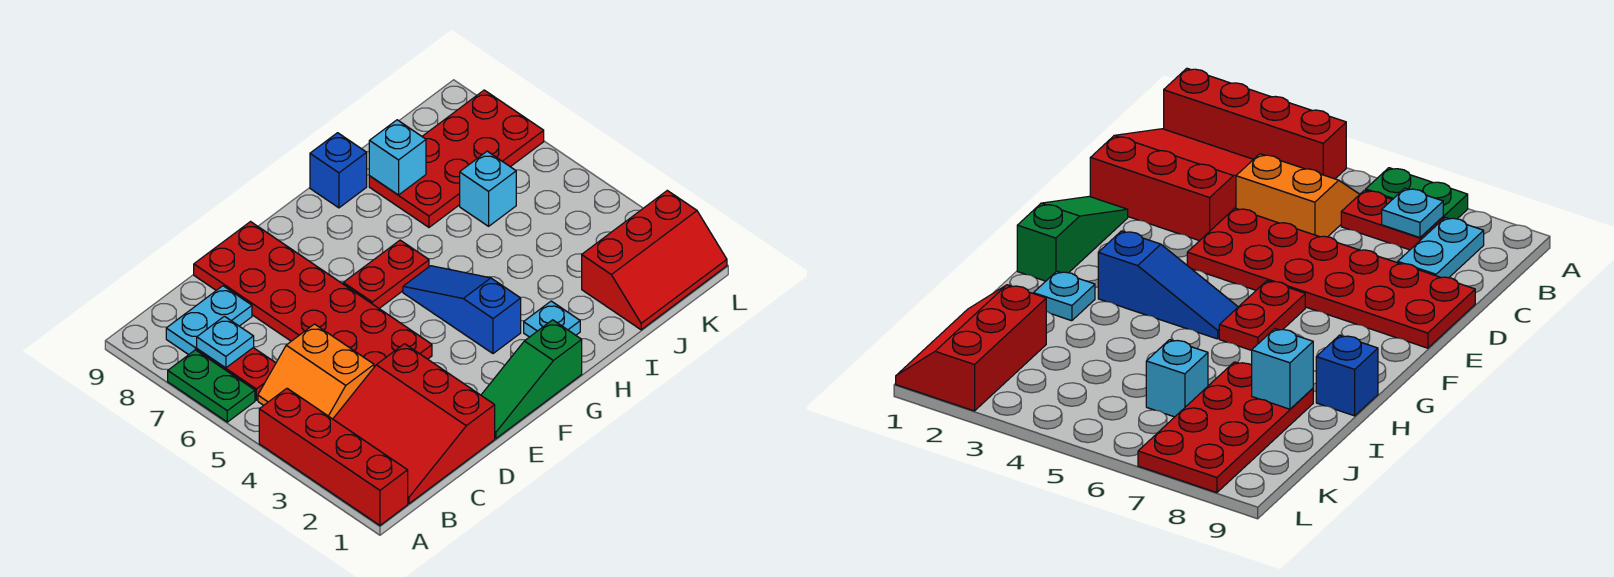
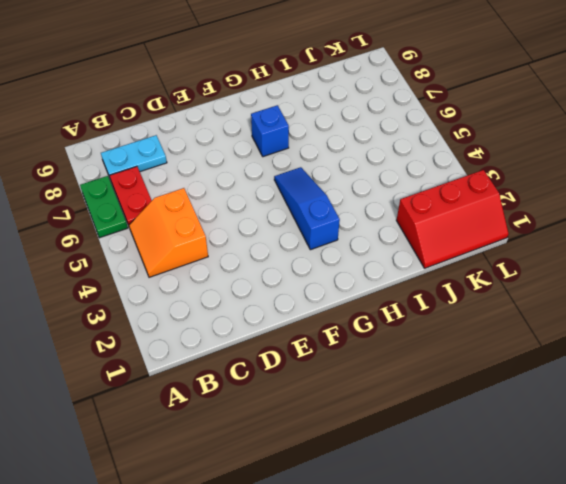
blue brick G7 level 1 -> blue brick H9 level 1
none -> red brick A1:A4 level 1
none -> red slope B1:D3 level 1 top D
none -> red plate D4:E9 level 1

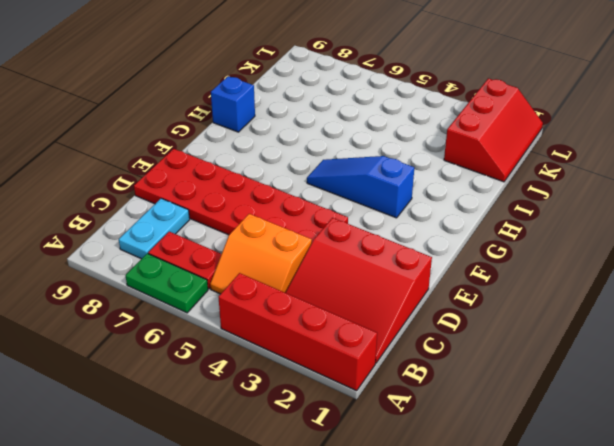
none -> green slope E1:G1 level 1 top G
none -> red plate F6:G6 level 1
none -> cyan plate H2 level 1

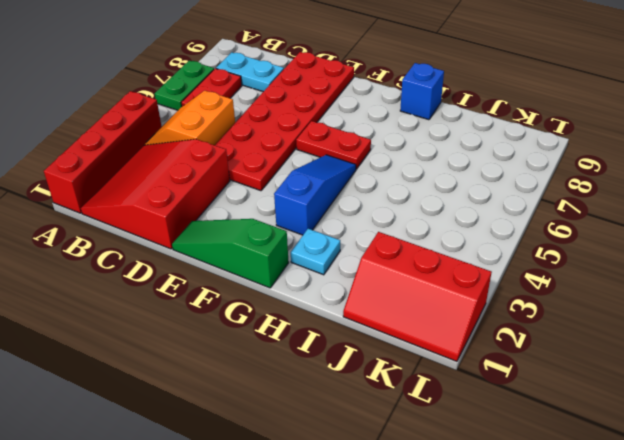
none -> red plate I7:L8 level 1
none -> cyan brick J6 level 1
none -> cyan plate B7 level 2

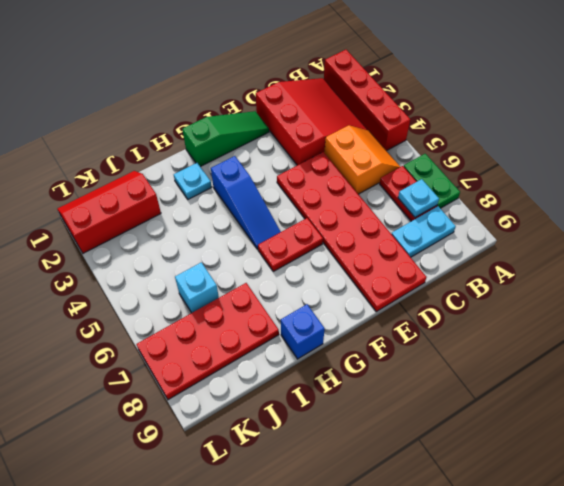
none -> cyan brick I8 level 2

